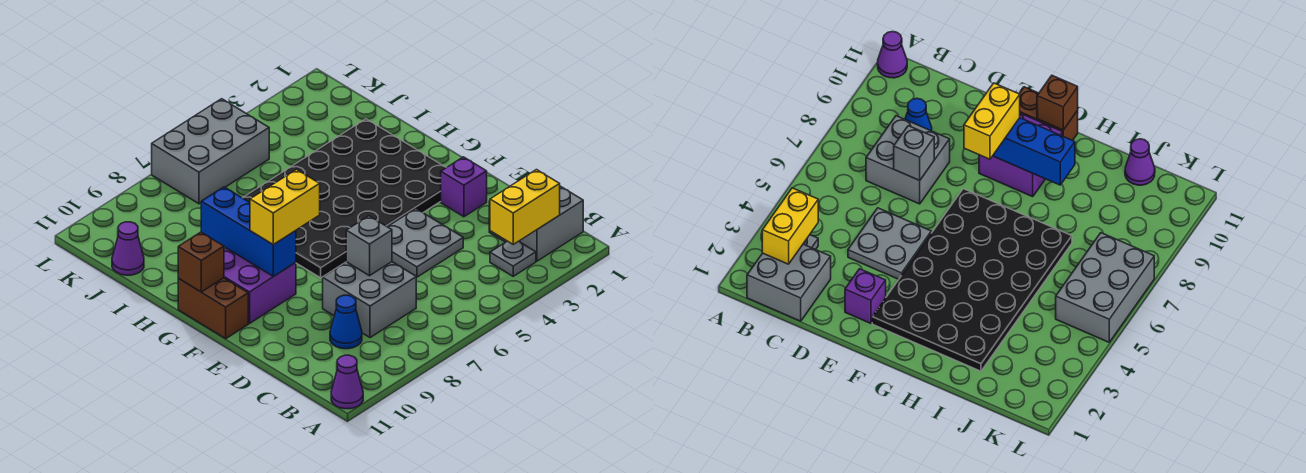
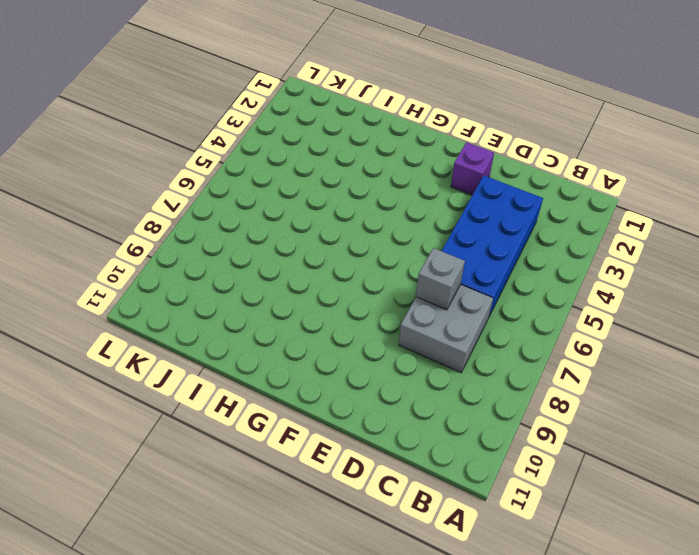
blue brick C3:D6 level 1 -> grey plate D4:E5 level 1
none -> purple cone A11 level 1
none -> grey brick B1:C2 level 1
none -> grey plate B3 level 1

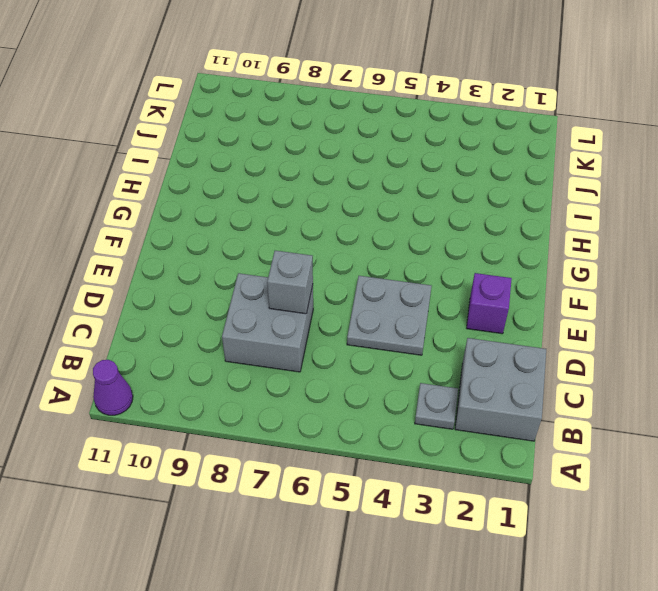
none -> blue cone C9 level 1
none -> black plate F2:I7 level 1
none -> purple brick F9:G10 level 1

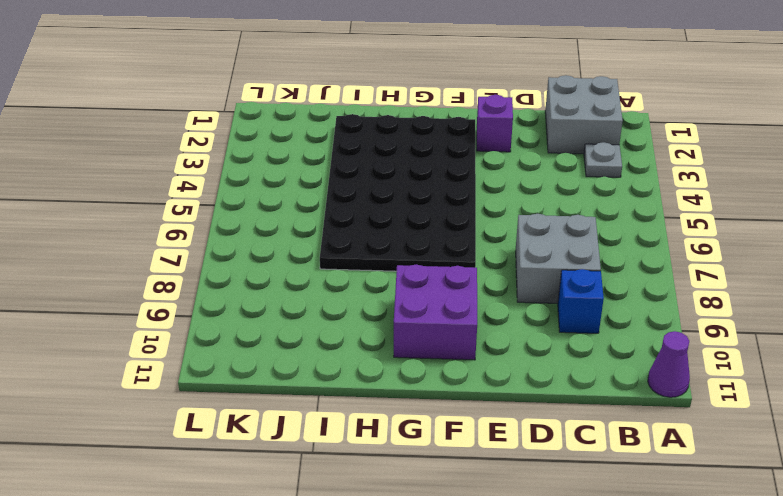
blue brick C9 level 1 -> blue cone C9 level 1
none -> grey plate D4:E5 level 1
none -> brown brick F11:G11 level 1
none -> purple cone J11 level 1

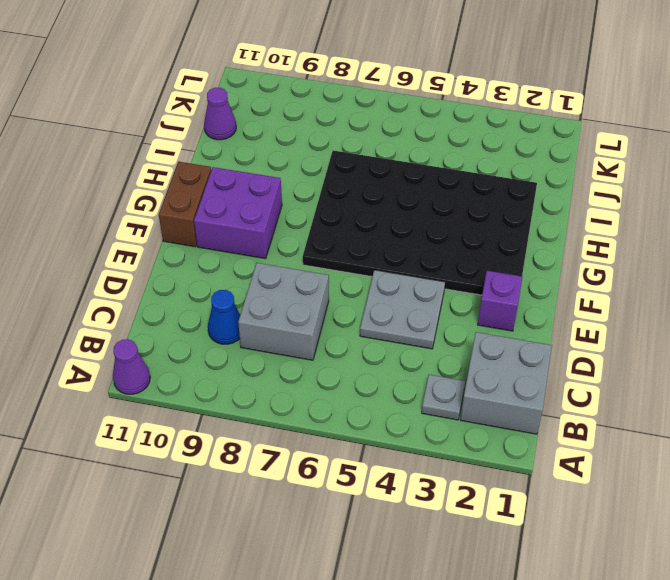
none -> grey brick K5:L7 level 1
none -> yellow brick B2:B3 level 2
none -> grey brick D7 level 2

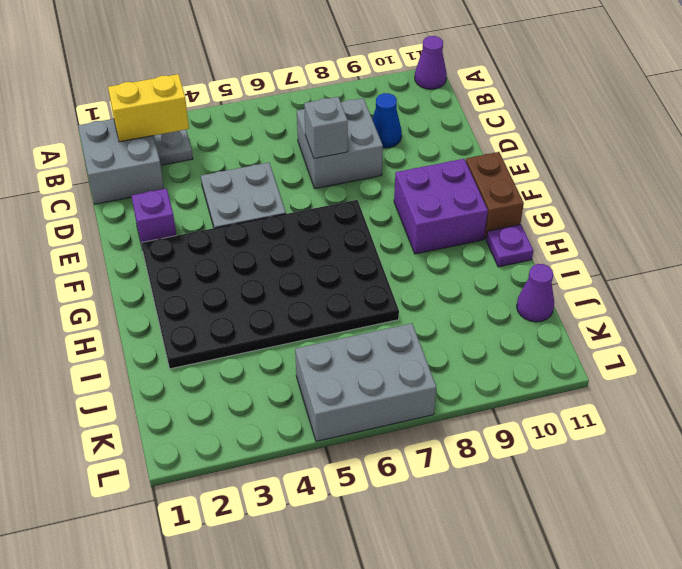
purple plate H11 level 1 -> none
none -> blue brick F9:H9 level 2
none -> brown brick G11 level 2
none -> yellow brick F8:F9 level 3

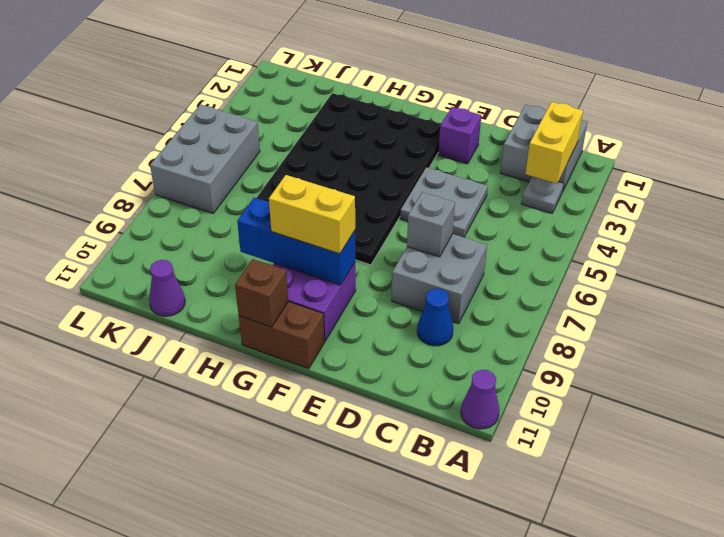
yellow brick F9:G9 level 3 -> yellow brick F8:F9 level 3

